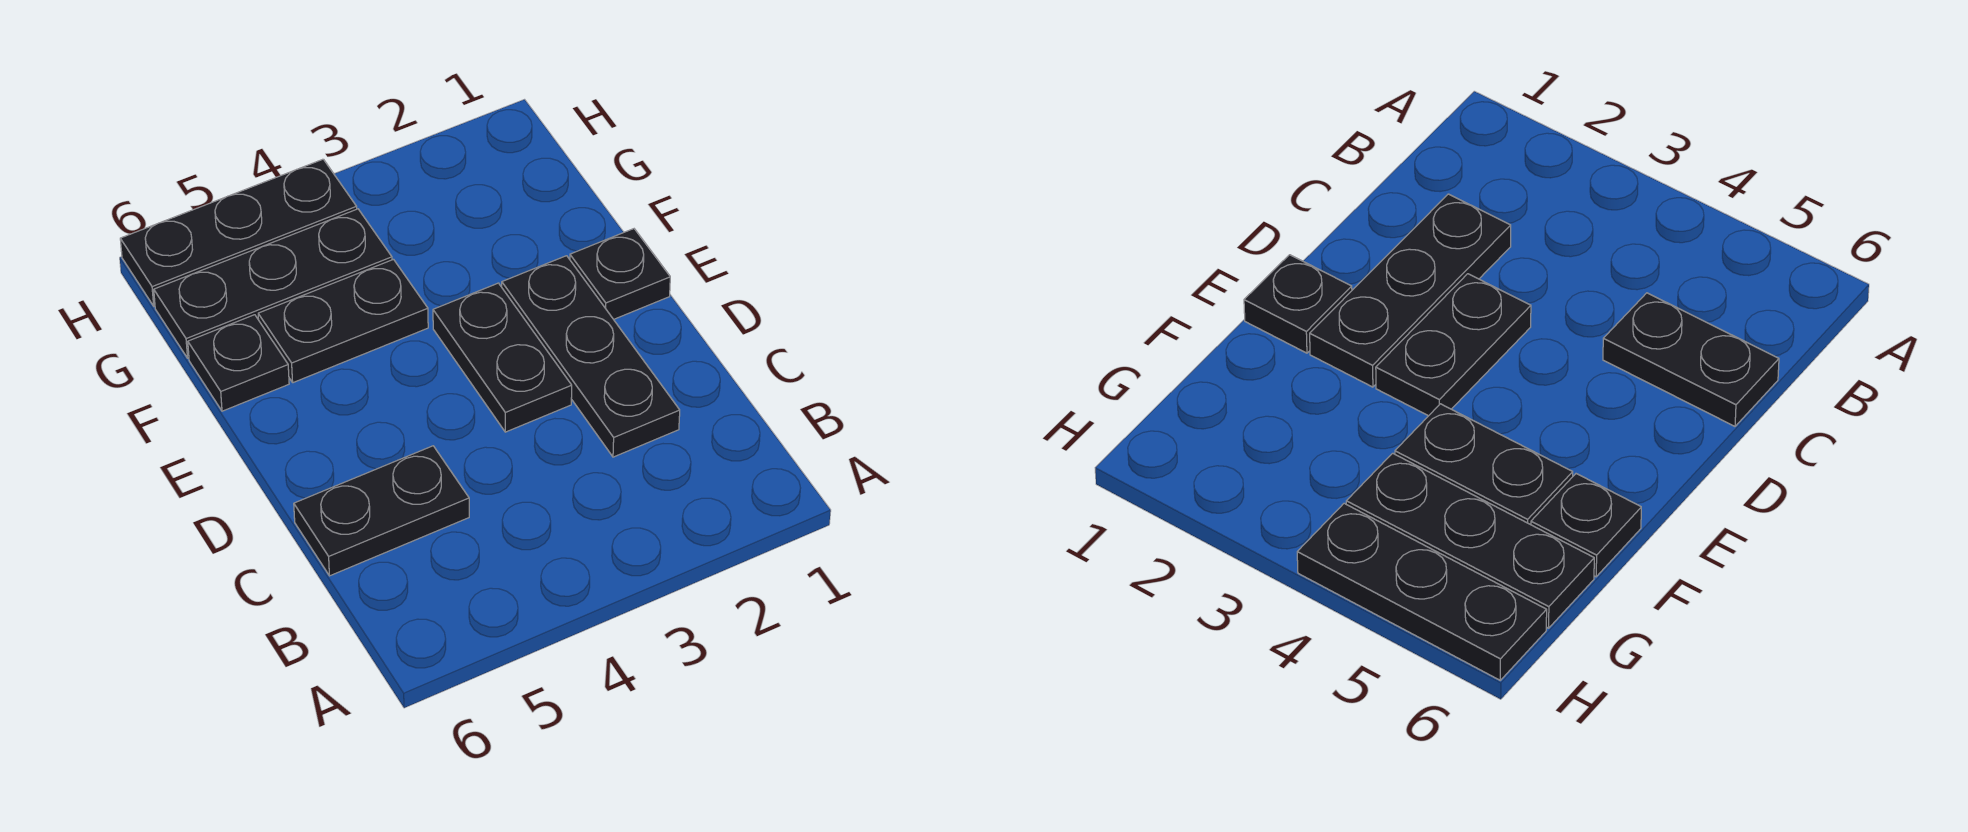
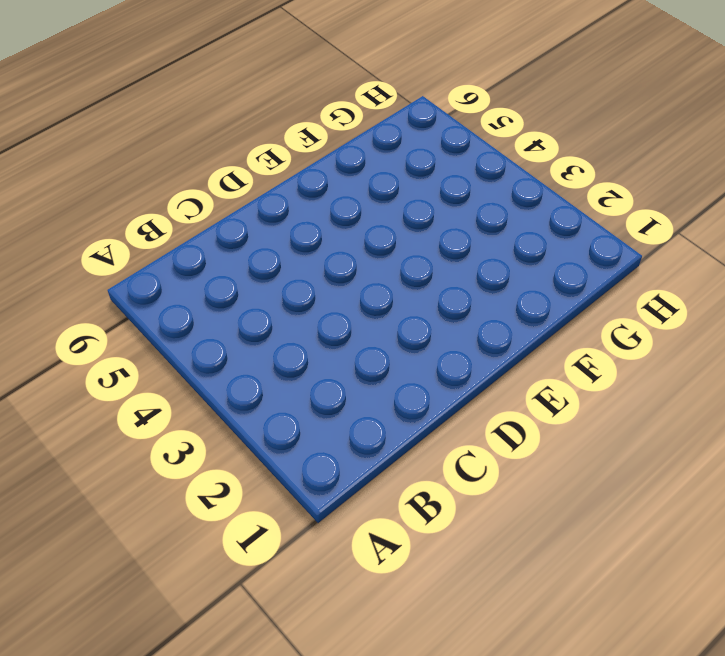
none -> black plate C2:E2 level 1
none -> black plate C5:C6 level 1

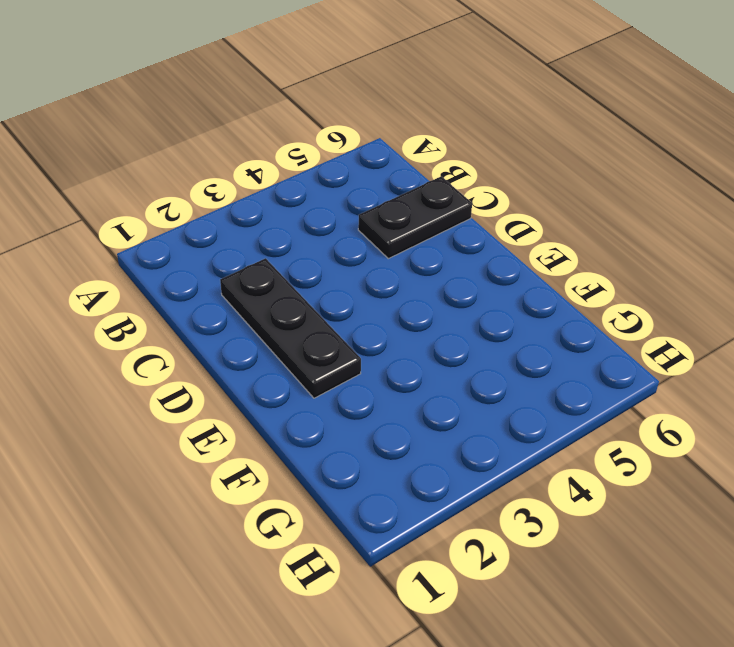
none -> black plate D3:E3 level 1
none -> black plate E1 level 1

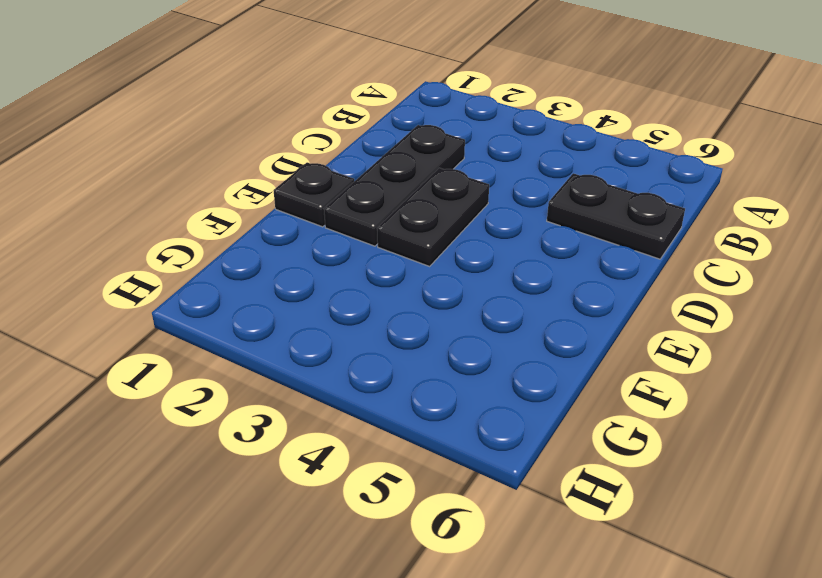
none -> black plate F4:F5 level 1
none -> black plate F6 level 1

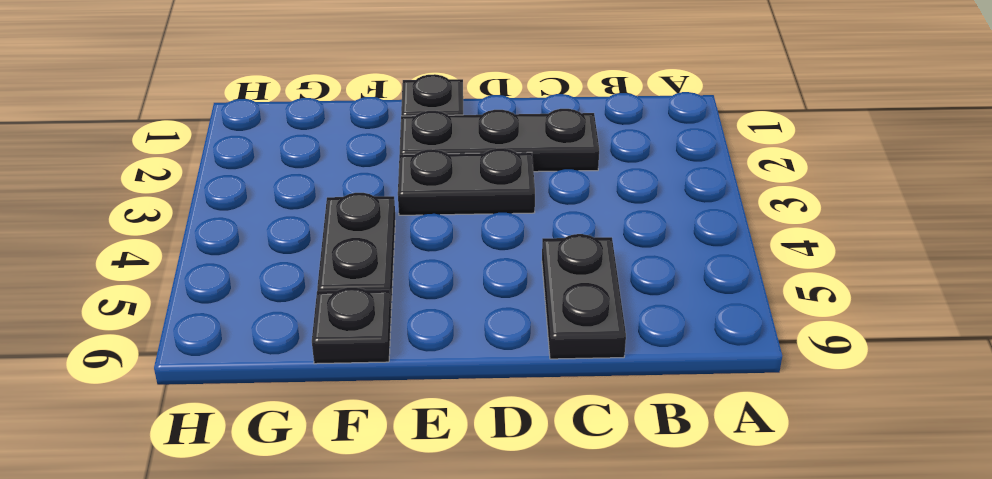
none -> black plate G4:G6 level 1
none -> black plate H4:H6 level 1

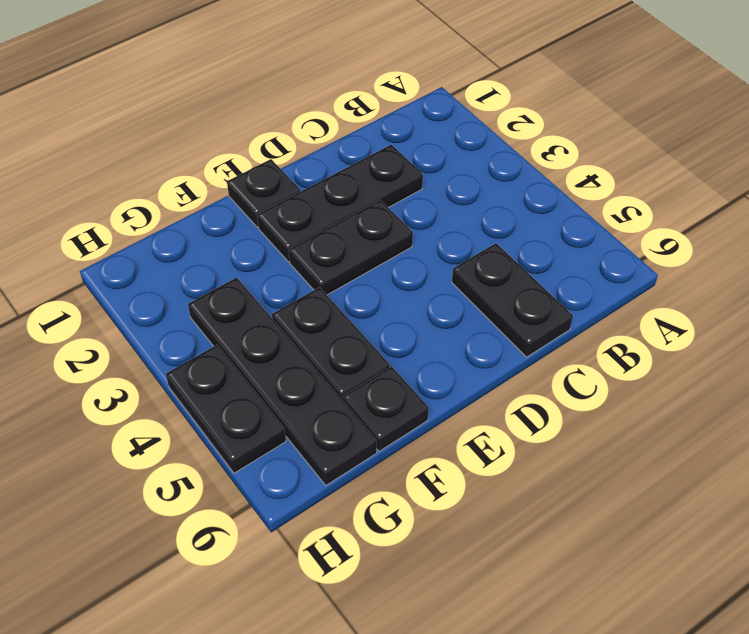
black plate G3:G6 level 1 -> black plate G4:G6 level 1
black plate H4:H5 level 1 -> black plate H4:H6 level 1

